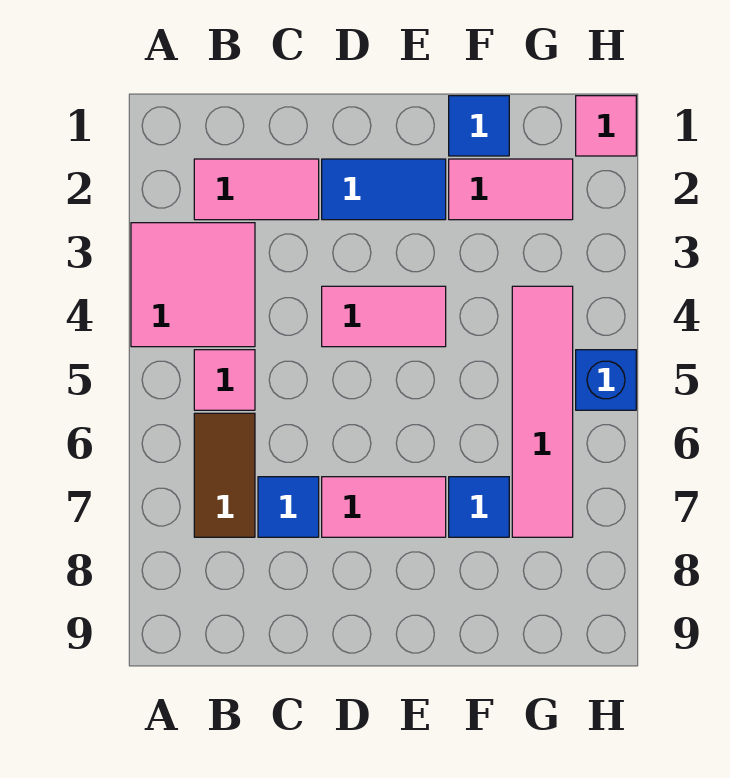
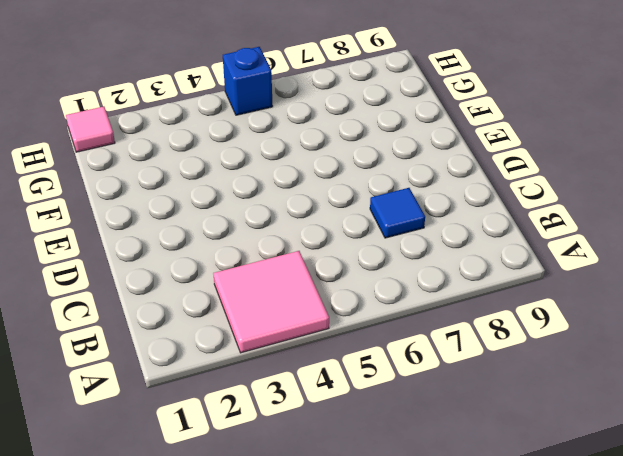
none -> pink tile B2:C2 level 1
none -> pink tile B5 level 1
none -> brown tile B6:B7 level 1

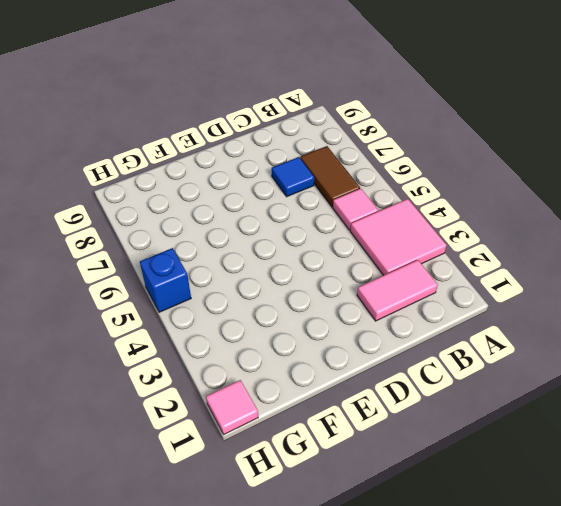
none -> blue tile D2:E2 level 1
none -> pink tile D4:E4 level 1
none -> pink tile D7:E7 level 1

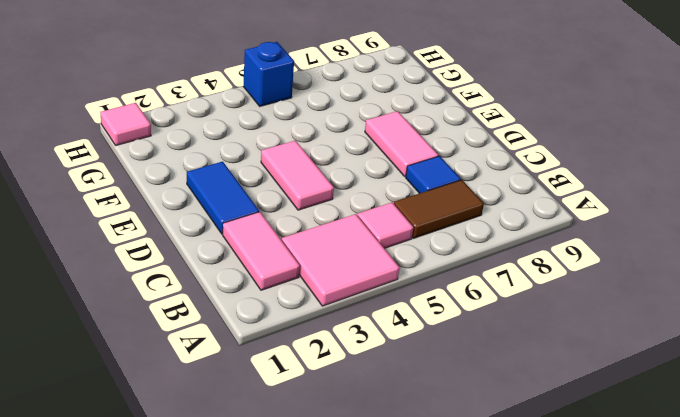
none -> blue tile F1 level 1
none -> pink tile F2:G2 level 1
none -> blue tile F7 level 1

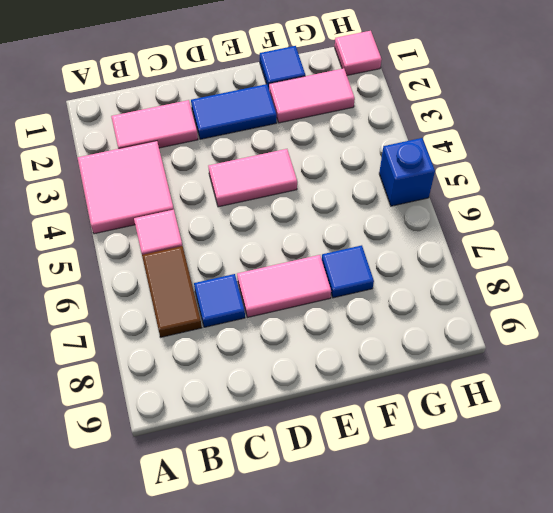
none -> pink tile G4:G7 level 1

